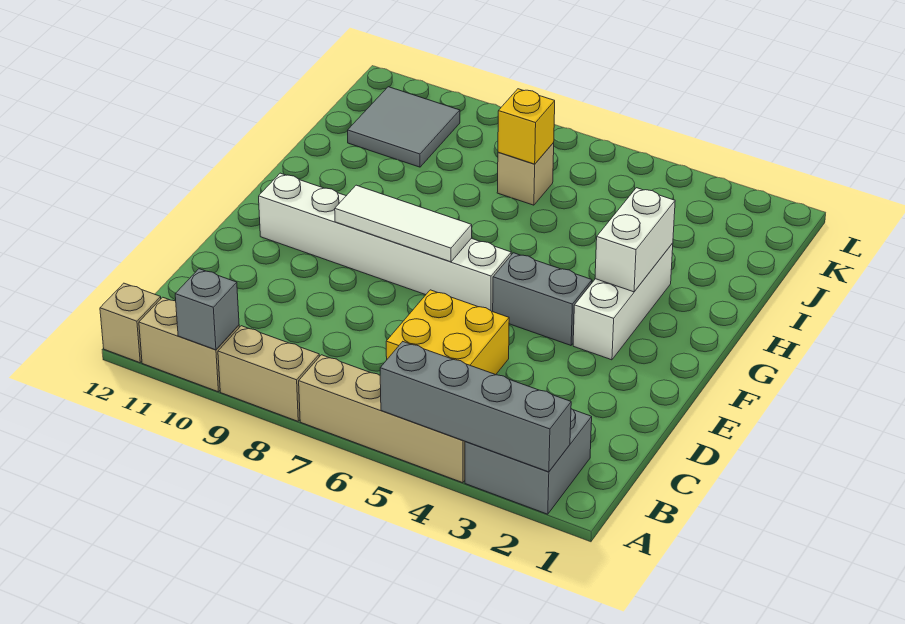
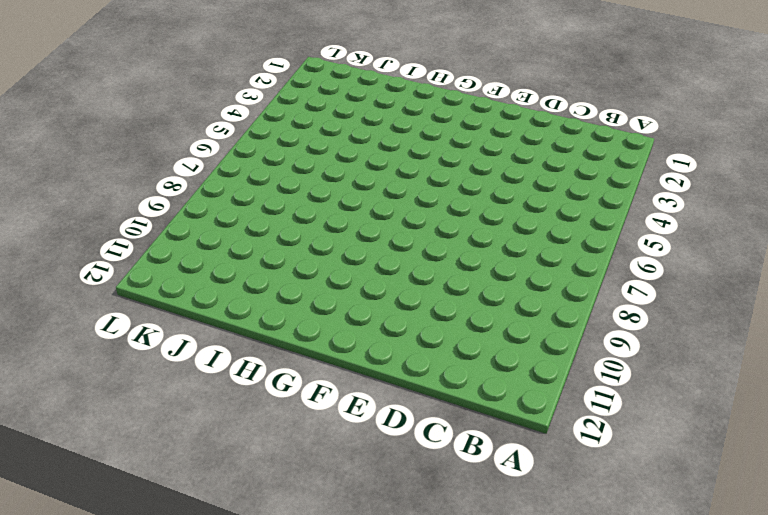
none -> grey brick A2:B3 level 1
none -> tan brick A4:A7 level 1
none -> tan brick A8:A9 level 1

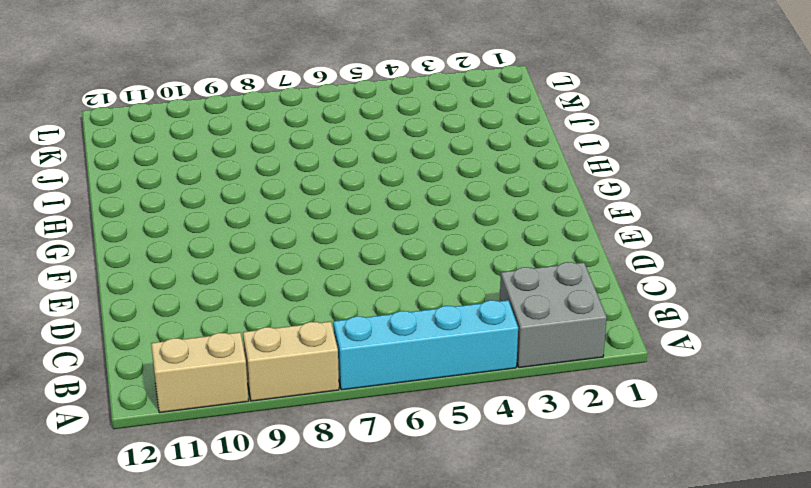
cyan brick A4:A7 level 1 -> tan brick A4:A7 level 1
none -> tan brick A12 level 1
none -> yellow brick C5:D6 level 1
none -> white brick F3:H3 level 1

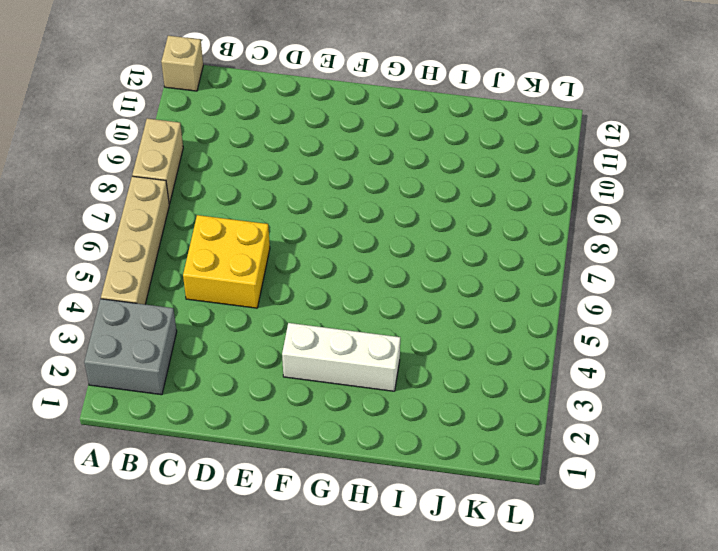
none -> tan brick A10:A11 level 1
none -> grey brick F4:F5 level 1
none -> white brick F6:F11 level 1

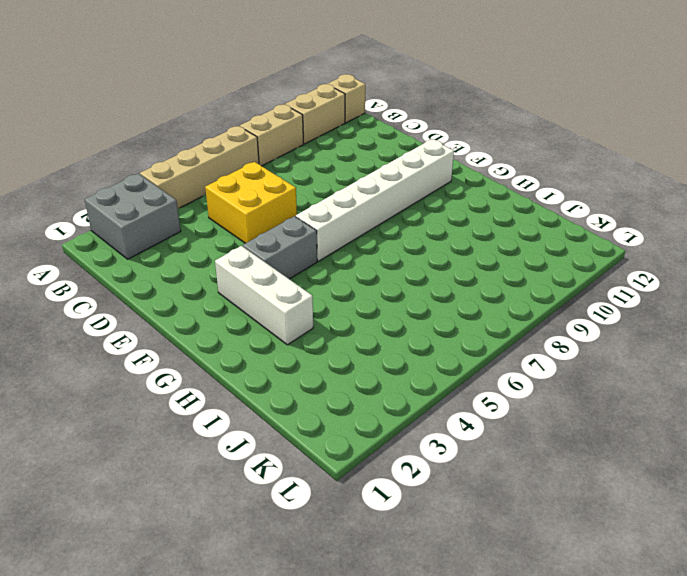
none -> tan brick J7 level 1
none -> grey tile J10:K11 level 1
none -> grey brick A2:A5 level 2

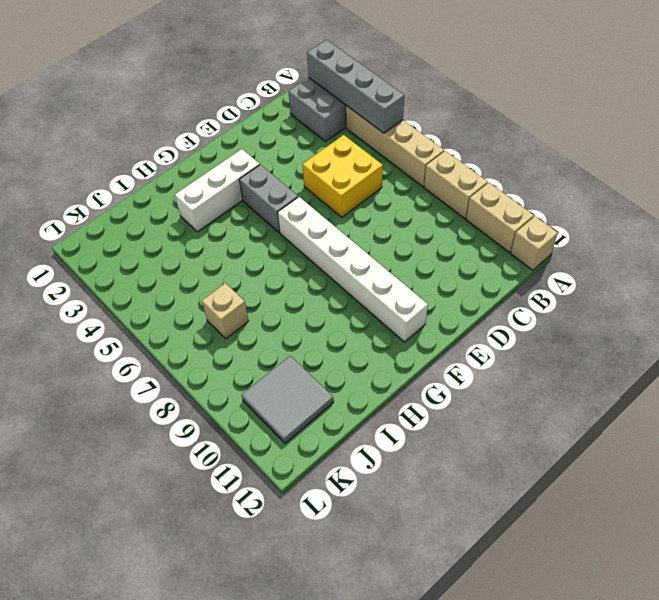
none -> grey brick A10 level 2
none -> white tile F7:F9 level 2
none -> white brick G3:H3 level 2

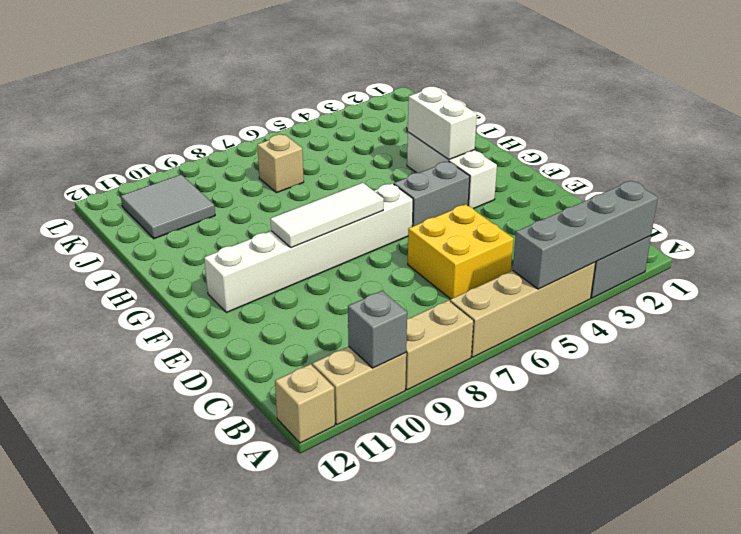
none -> yellow brick J7 level 2

